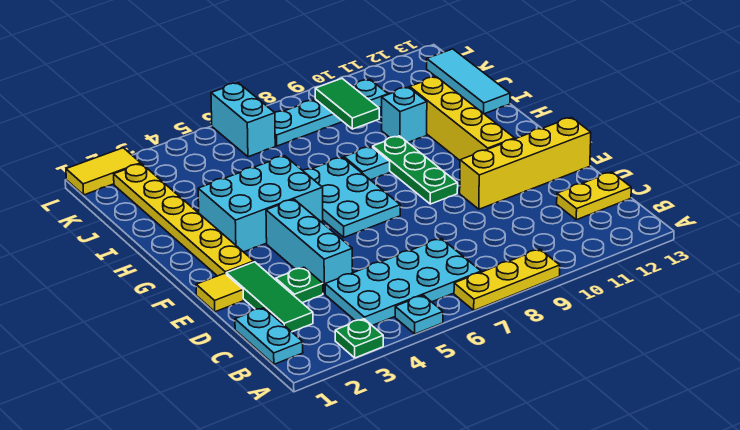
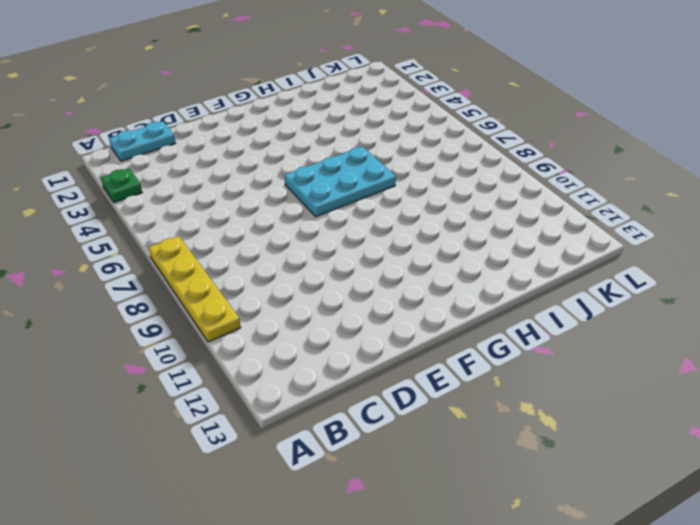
yellow plate A7:A10 level 1 -> yellow plate A7:A9 level 1
none -> cyan plate A5 level 1
none -> cyan plate B4:C7 level 1
none -> green tile C2:E2 level 1

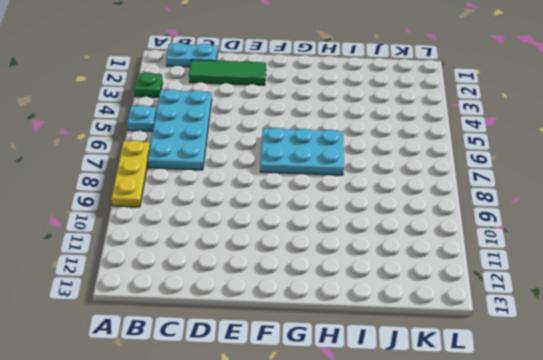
none -> yellow plate C12:C13 level 1
none -> green plate D3 level 1
none -> cyan brick D4:F4 level 1

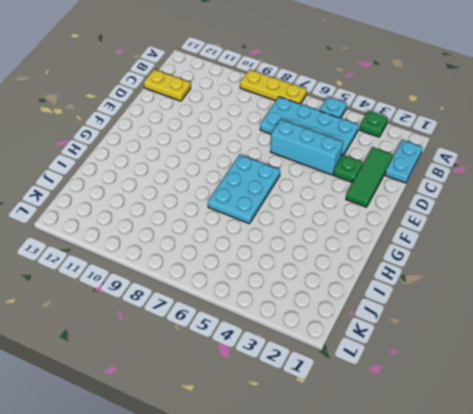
cyan brick D4:D6 level 1 -> cyan brick D4:F4 level 1
none -> yellow tile E1 level 1
none -> yellow brick E10:E13 level 1
none -> yellow plate F2:K2 level 1

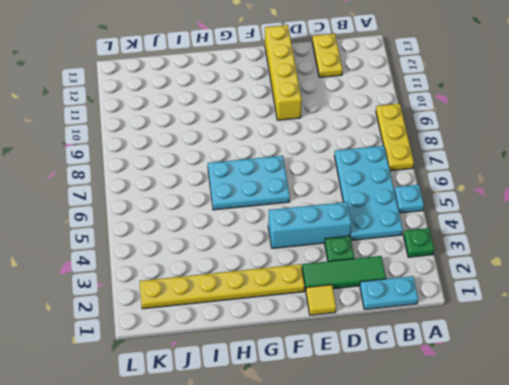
none -> green plate F9:H9 level 1
none -> yellow brick F11:I11 level 1
none -> cyan brick G3:H5 level 1

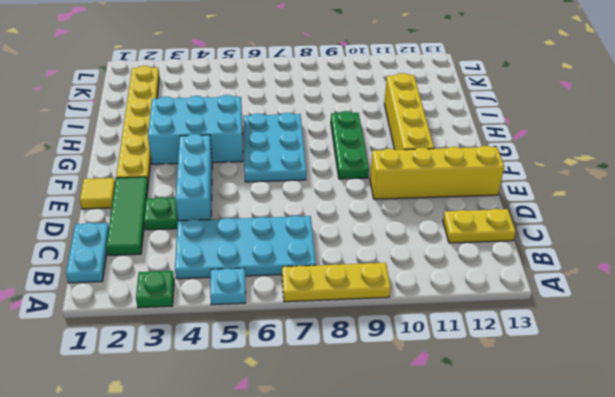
none -> cyan plate H8 level 1
none -> cyan brick I10 level 1
none -> cyan tile I13:K13 level 1

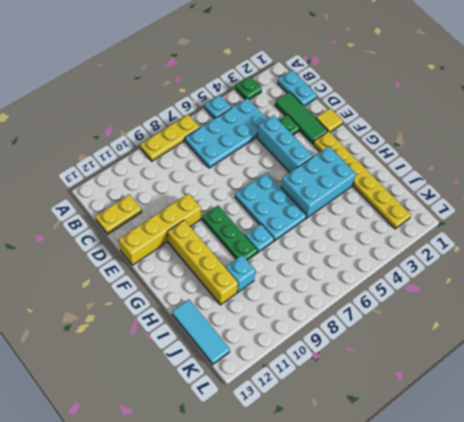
none -> cyan brick K6:L6 level 1
none -> cyan plate K7:K10 level 1
none -> yellow tile L1:L2 level 1

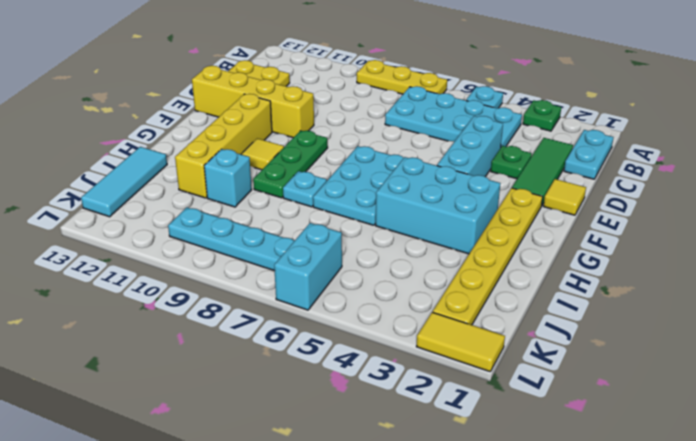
yellow tile G10 level 1 -> none
none -> green tile J9:K9 level 2

